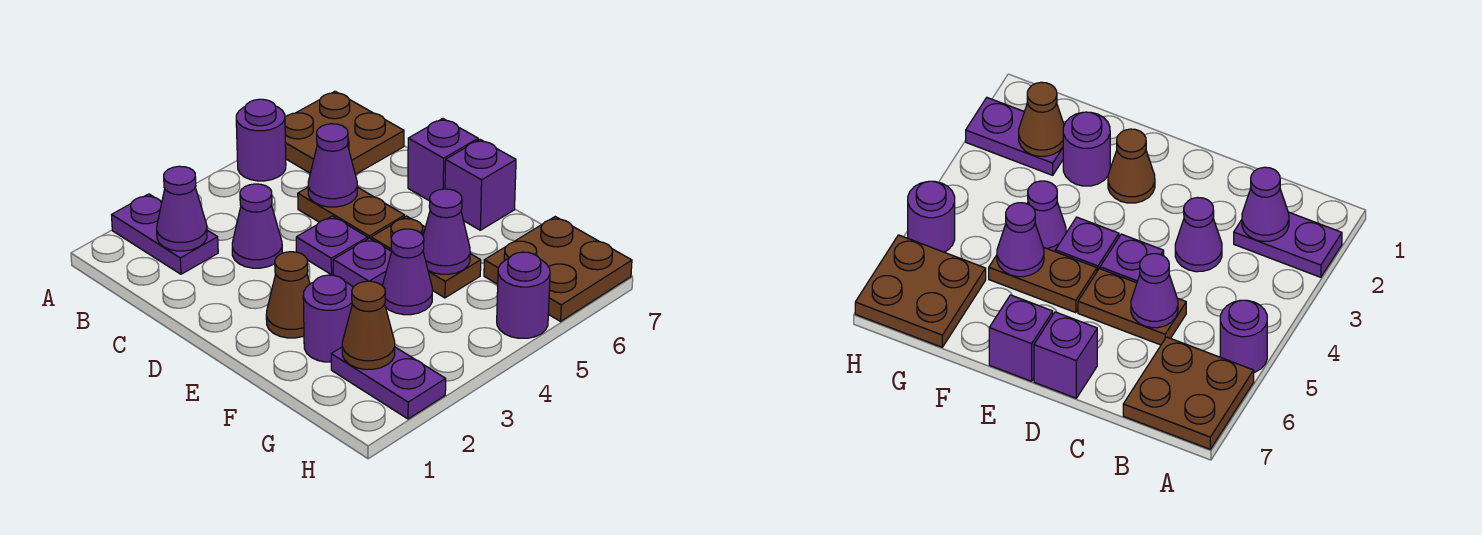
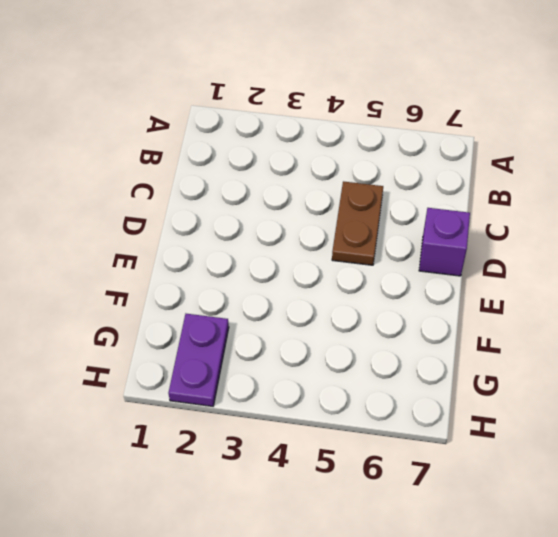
none -> purple plate A2:B2 level 1
none -> purple round brick A5 level 1
none -> brown plate A6:B7 level 1

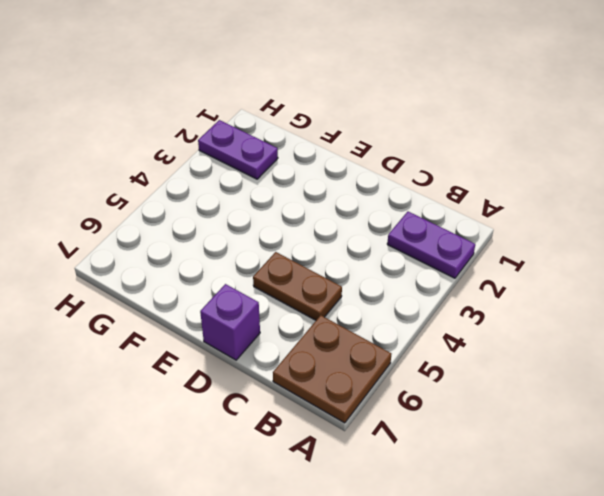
none -> purple round brick A5 level 1
none -> purple cone C3 level 1
none -> purple plate D4 level 1

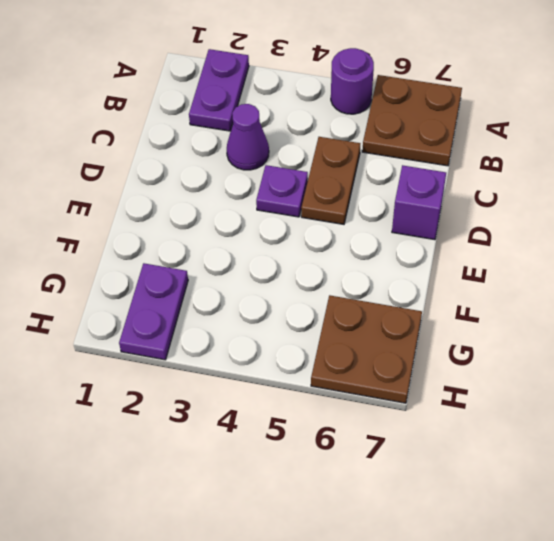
none -> brown cone E2 level 1
none -> purple plate E4 level 1
none -> brown plate E5:F5 level 1

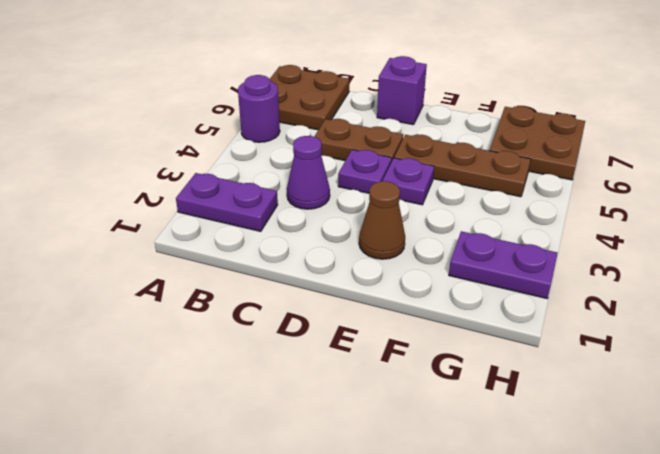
brown plate E5:G5 level 1 -> brown plate E5:F5 level 1
none -> purple brick E7 level 1
none -> purple round brick F2 level 1
none -> purple cone F4 level 1

